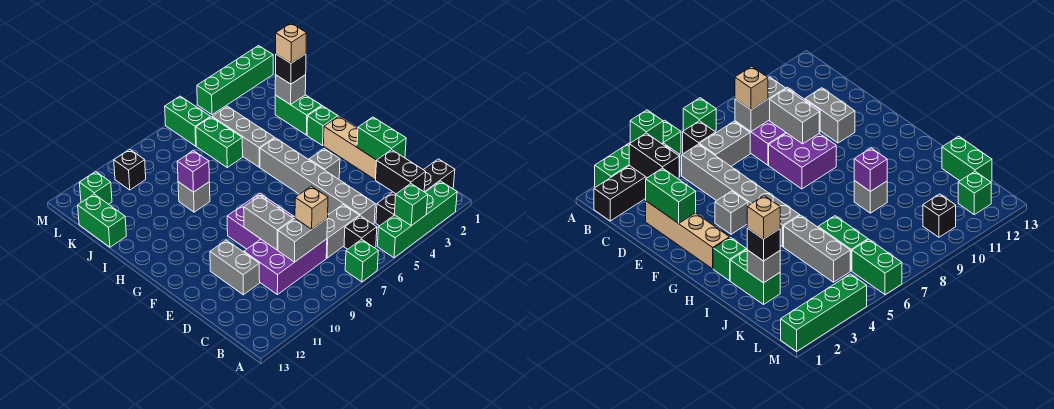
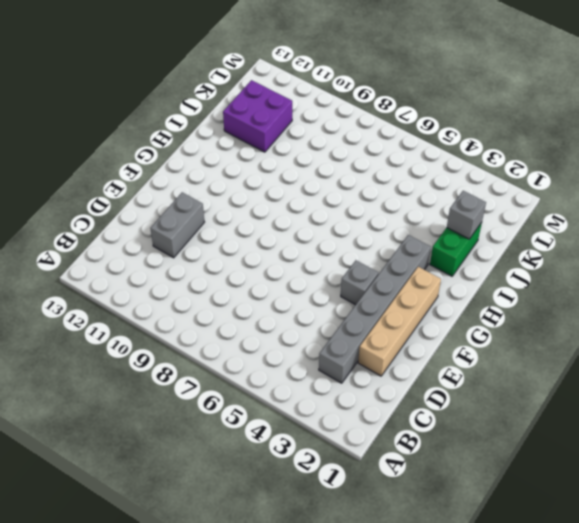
grey brick C3:H3 level 1 -> grey brick C5:H5 level 1
purple brick J11:K12 level 1 -> purple brick E8:F9 level 1
none -> green brick A2:A5 level 1
none -> green brick A7 level 1
none -> black brick B1:B4 level 1
none -> black brick B6 level 1

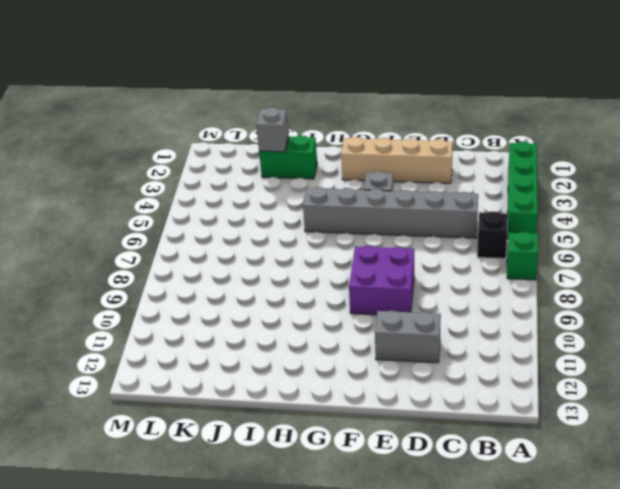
none -> black brick B1:B4 level 1
none -> grey brick C6:C7 level 1
none -> purple brick C8:D10 level 1
none -> green brick H2 level 1

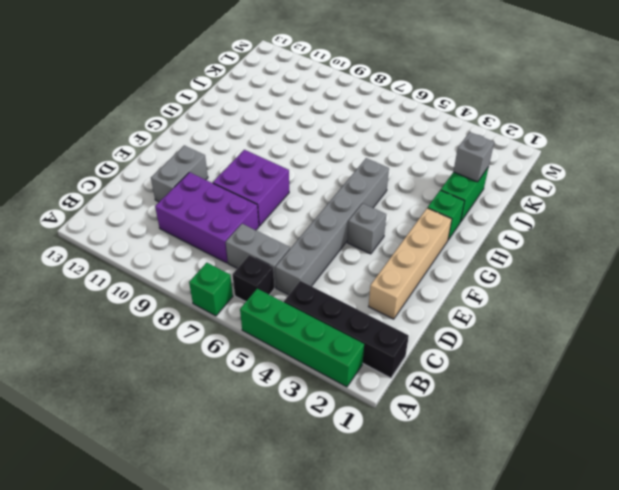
none -> grey brick I5:K5 level 1
none -> grey brick I9 level 1
none -> green brick J6:K6 level 1
none -> green brick J13:K13 level 1

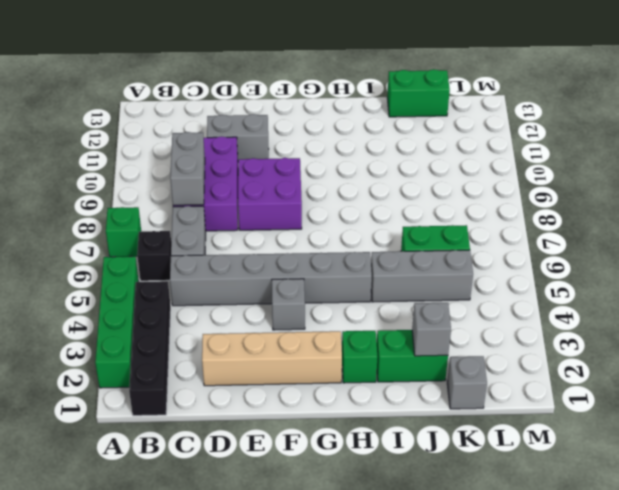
grey brick K1 level 1 -> grey brick I9 level 1
none -> green brick L6:M6 level 1
none -> black brick L10 level 1
none -> green brick L12 level 1
none -> green brick M1:M4 level 1

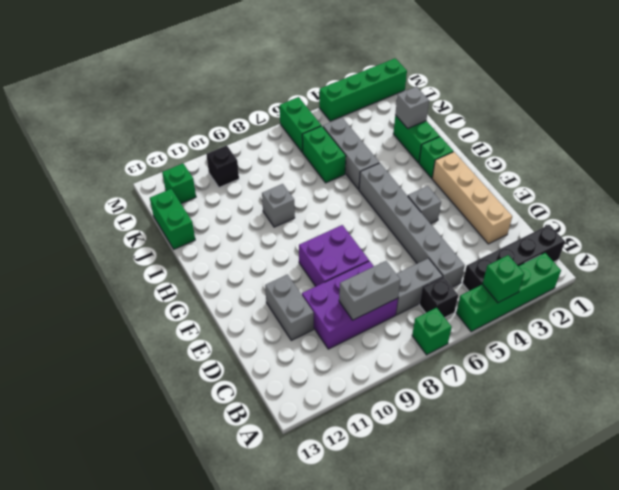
none -> black brick B3:C3 level 2
none -> green brick D2:E2 level 2
none -> grey brick D9:E9 level 2
none -> purple brick I9 level 2

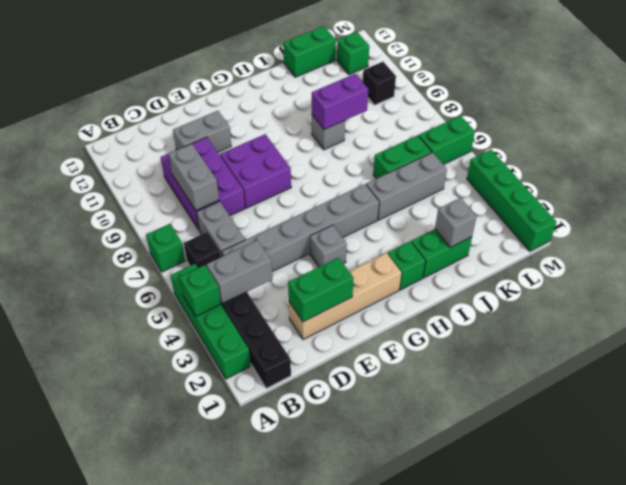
grey brick B4:C4 level 2 -> grey brick D9:E9 level 2
purple brick I9:J9 level 2 -> purple brick I9 level 2
none -> black brick B3:C3 level 2
none -> tan brick C8 level 3
none -> black brick J2 level 3
none -> tan brick J2 level 4

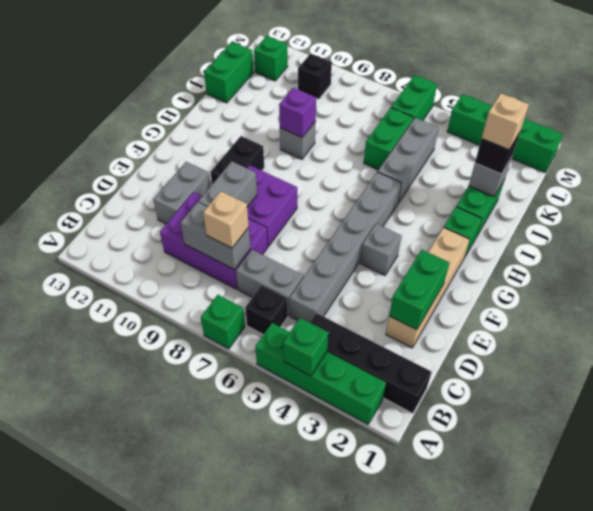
black brick F10:G10 level 1 -> black brick B3:C3 level 2

